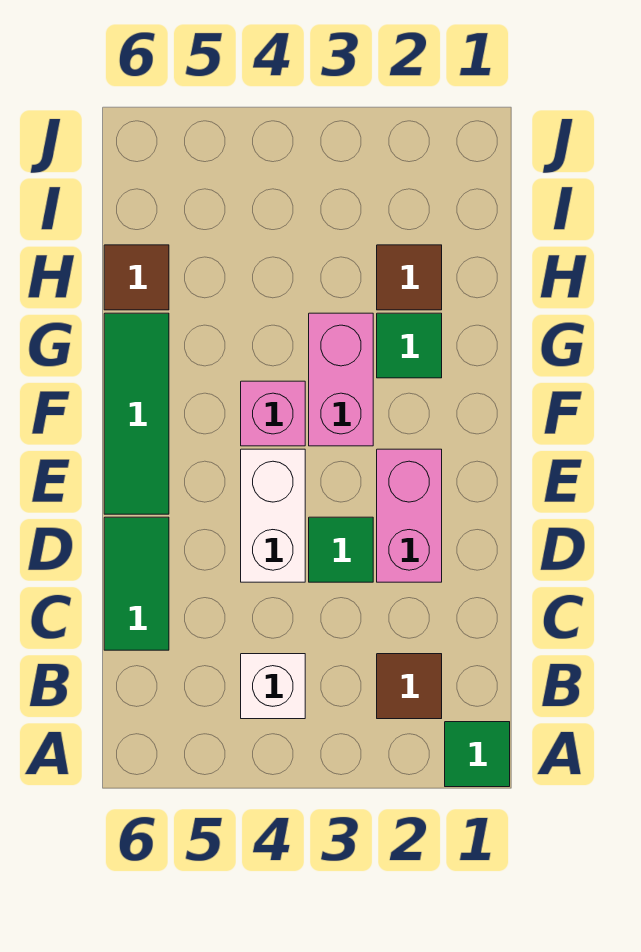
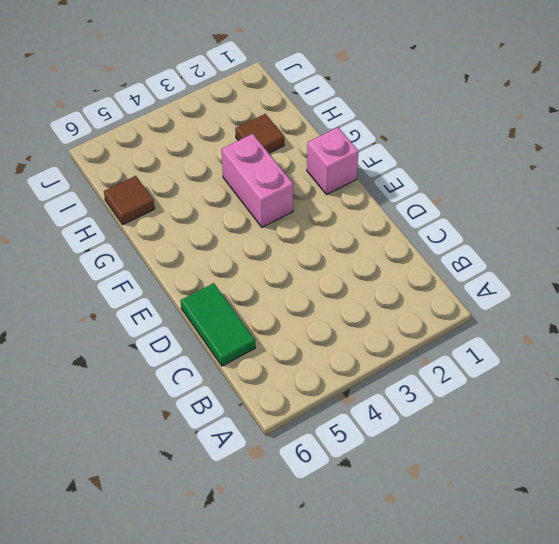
pink brick F1 level 1 -> pink brick F4 level 1
none -> green tile A1 level 1
none -> brown tile B2 level 1
none -> white brick B4 level 1

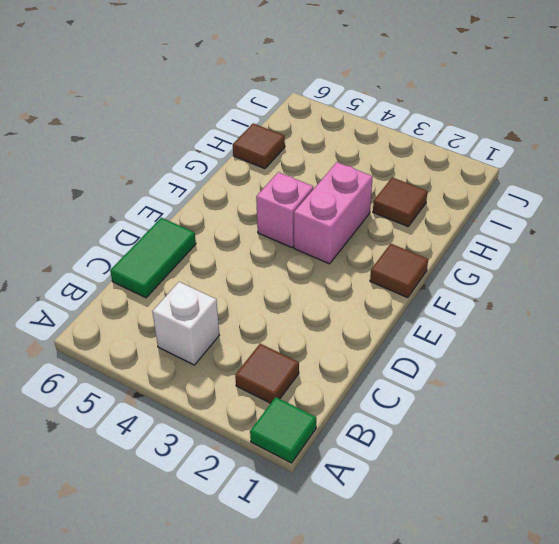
brown tile F1 level 1 -> none
none -> pink brick D2:E2 level 1
none -> green tile D3 level 1
none -> white brick D4:E4 level 1

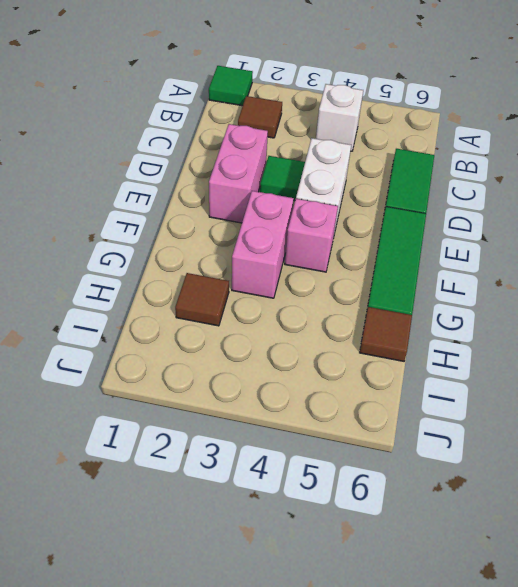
none -> green tile G2 level 1

